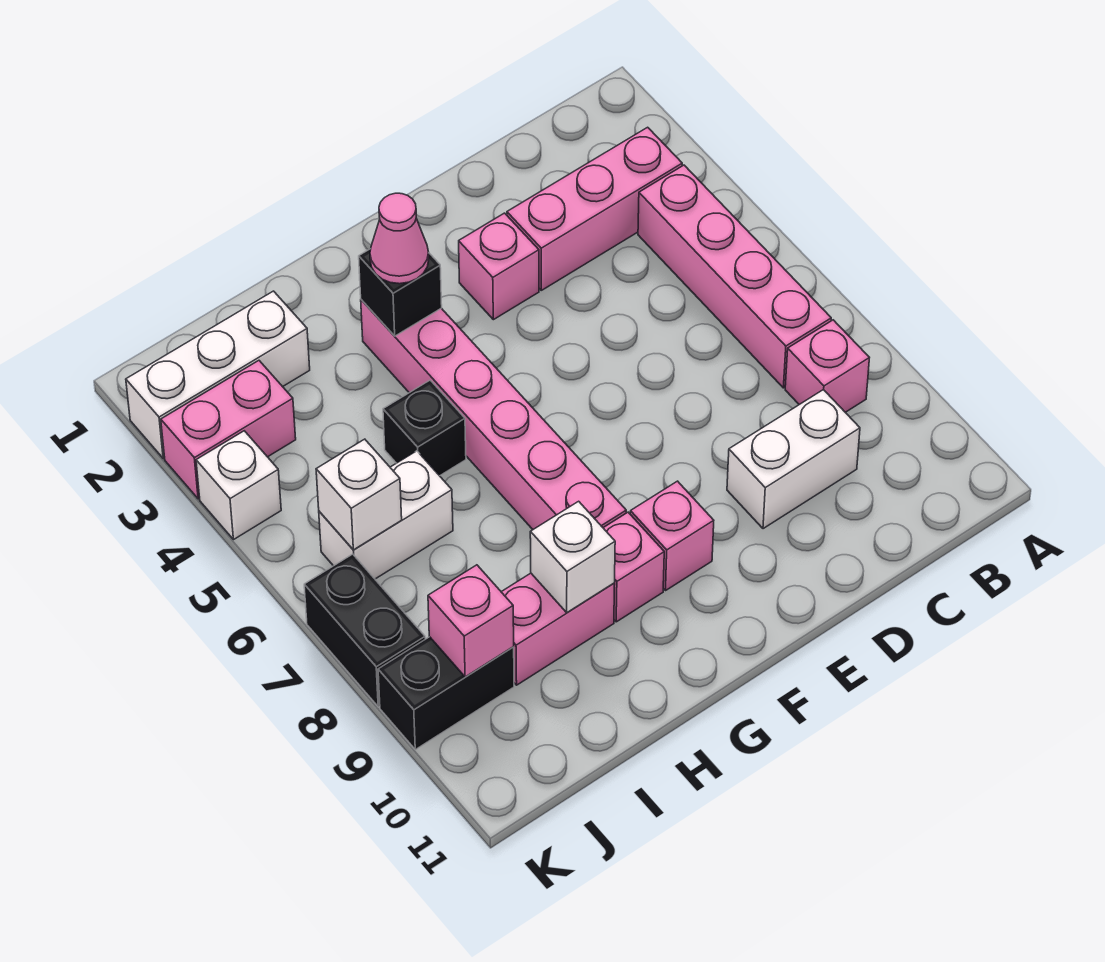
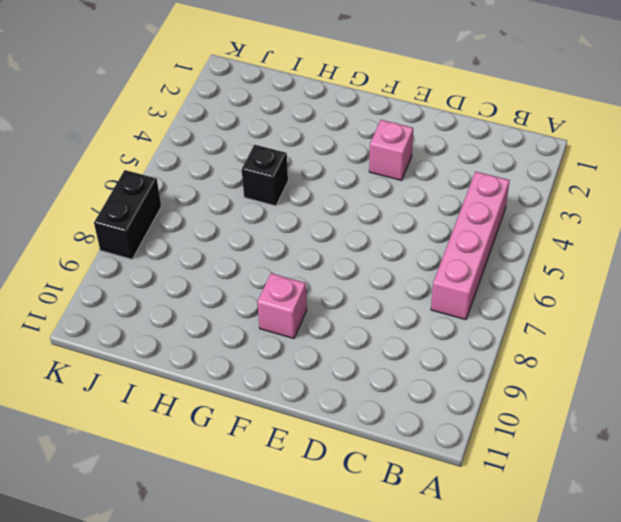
none -> pink brick B3:D3 level 1
none -> pink brick B8 level 1
none -> white brick C9:D9 level 1

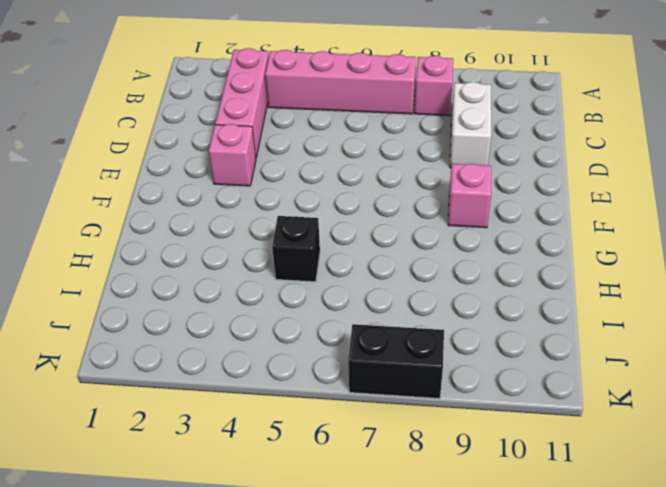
none -> pink brick G3:G8 level 1
none -> pink brick G9 level 1
none -> pink brick H9:I9 level 1

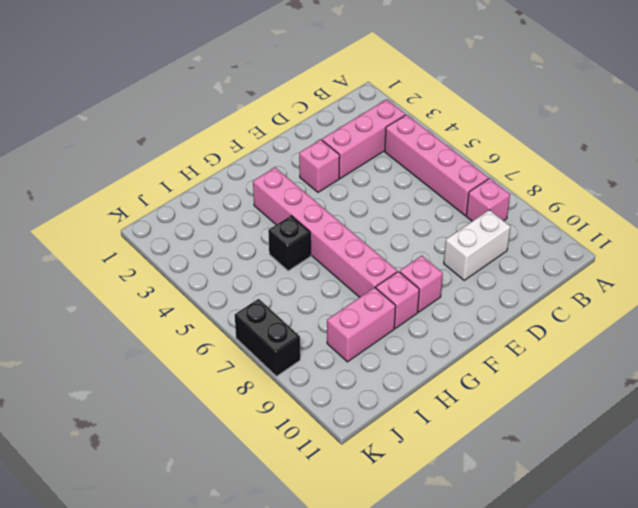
none -> white brick I2:K2 level 1
none -> white brick I6:J6 level 1
none -> pink brick J3:K3 level 1

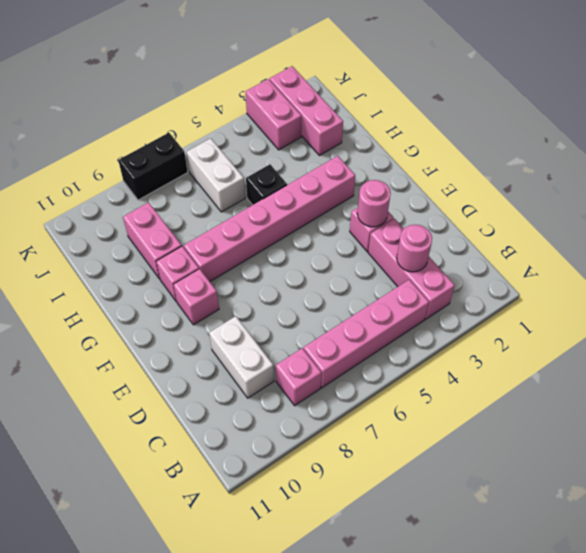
pink round brick C3 level 2 -> none
pink round brick E3 level 2 -> none
pink brick I2:K2 level 1 -> white brick I2:K2 level 1
none -> black brick J9:K9 level 1
none -> white brick K4 level 1
none -> black brick G3 level 2

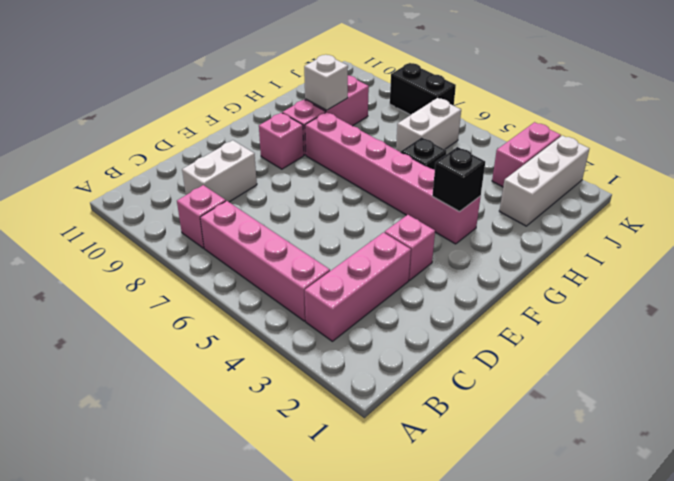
none -> black brick J9:K9 level 1
none -> white brick K4 level 1
none -> white brick J6 level 2

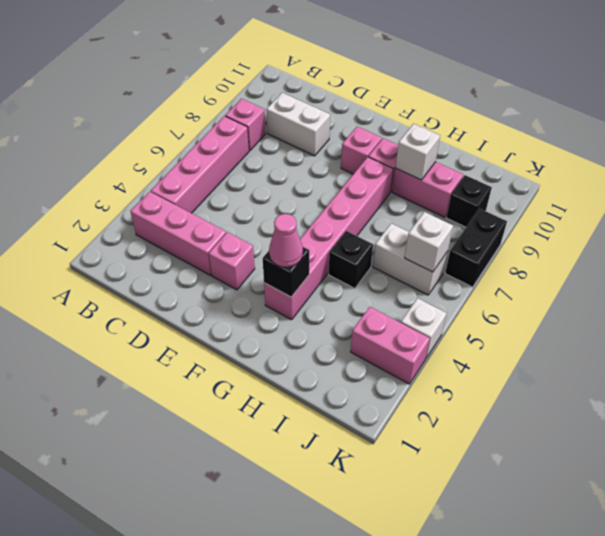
black brick J9 level 1 -> black brick J9:K9 level 1
none -> white brick I2:K2 level 1
none -> pink brick J9 level 2

